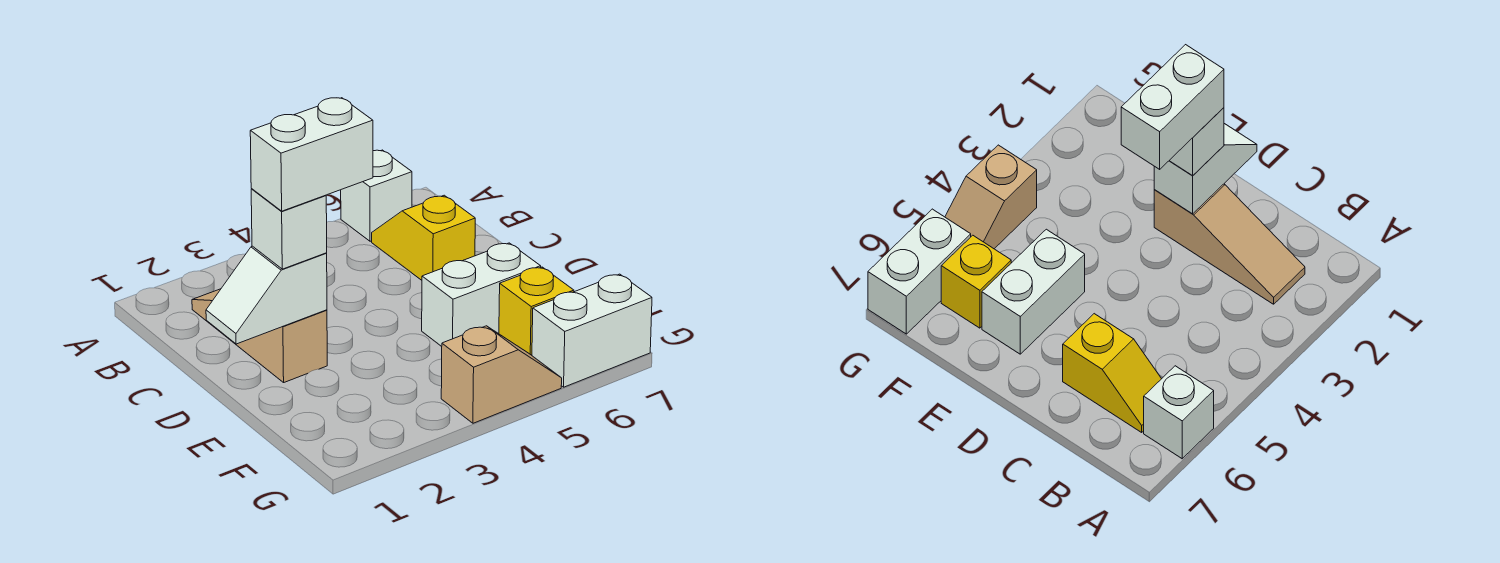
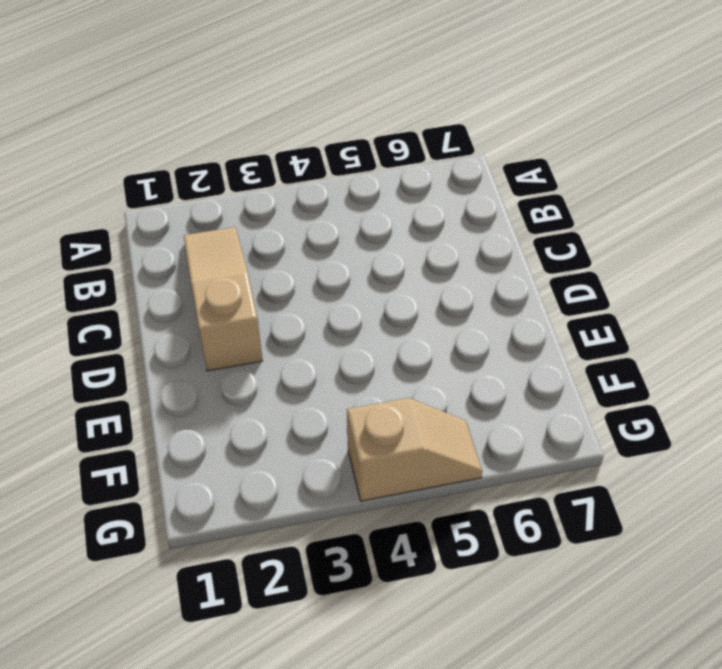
none -> white brick A6 level 1
none -> yellow slope B6:C6 level 1 top C

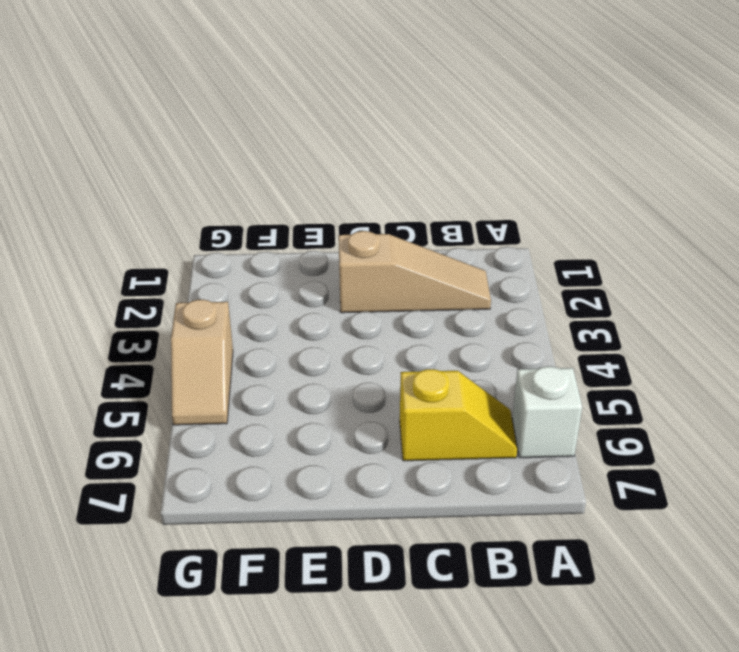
none -> white brick E5:E6 level 1
none -> yellow brick F6 level 1

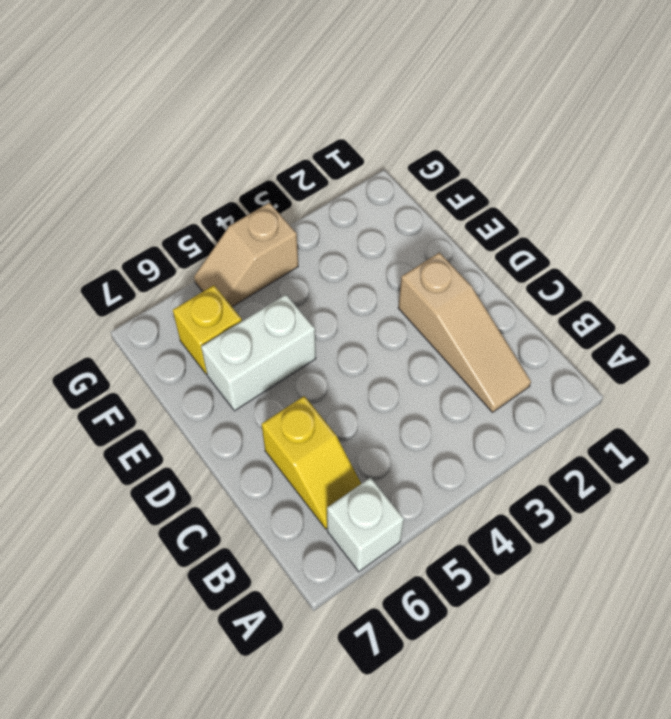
none -> white brick G6:G7 level 1
none -> white slope D1:D2 level 2 top 2

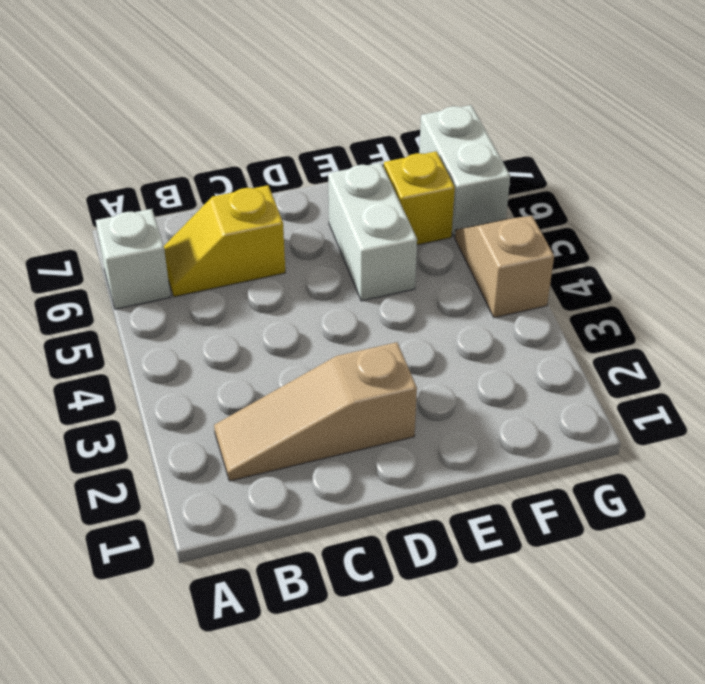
none -> white slope D1:D2 level 2 top 2
none -> white brick D2 level 3

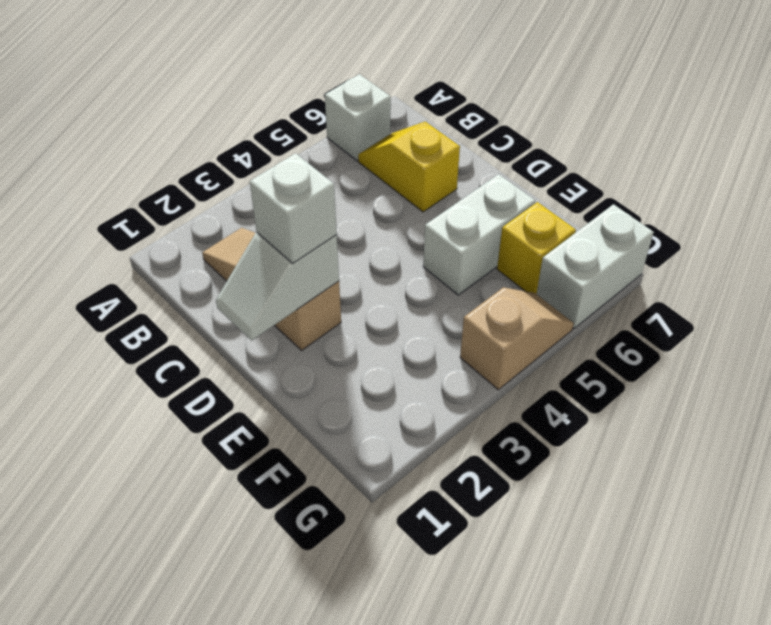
none -> white brick D2:D3 level 4

